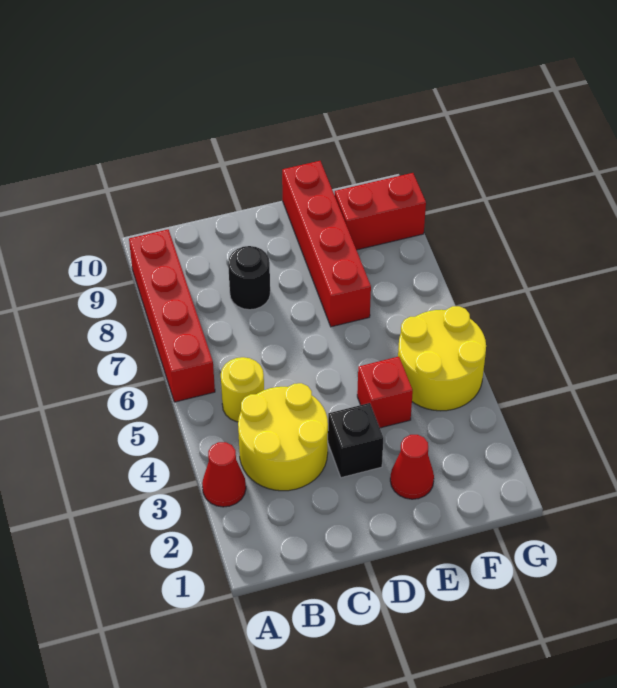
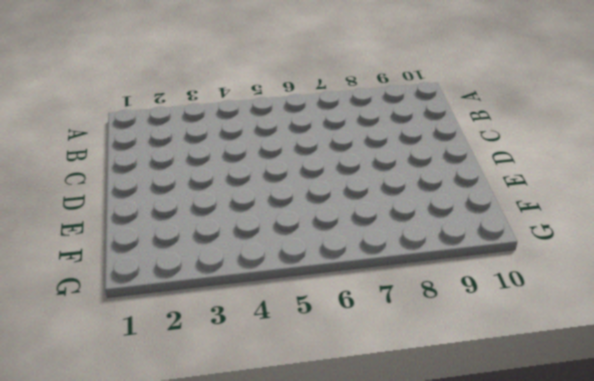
none -> red cone A3 level 1
none -> red brick A6:A9 level 1

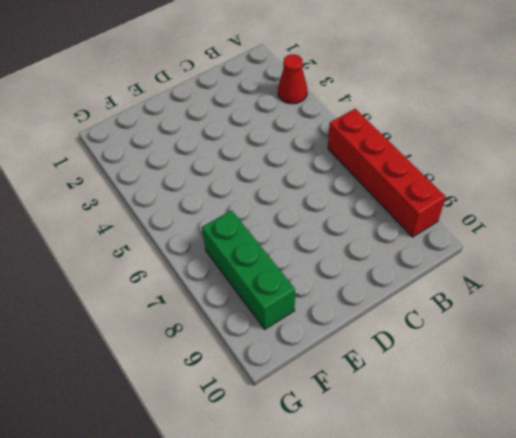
green brick F7:F9 level 1 -> red brick F9:G9 level 1
none -> yellow round brick B3:C4 level 1
none -> yellow round brick B5 level 1

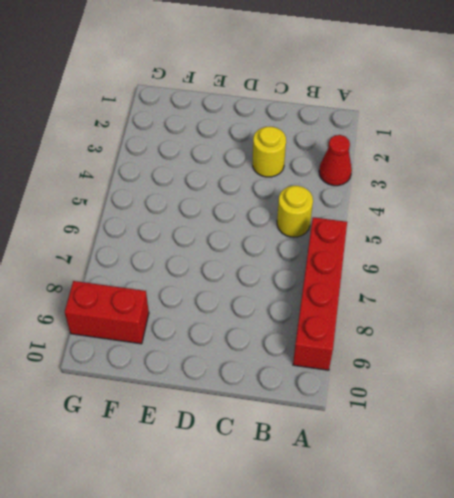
yellow round brick C3 level 1 -> yellow round brick B3:C4 level 1
none -> black round brick C8 level 1
none -> black brick D3 level 1

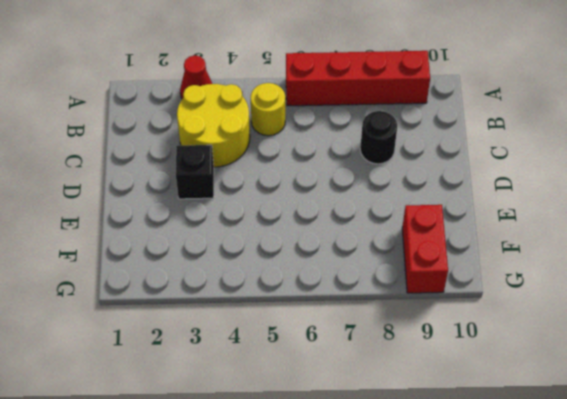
none -> red cone E2 level 1
none -> red brick E4 level 1

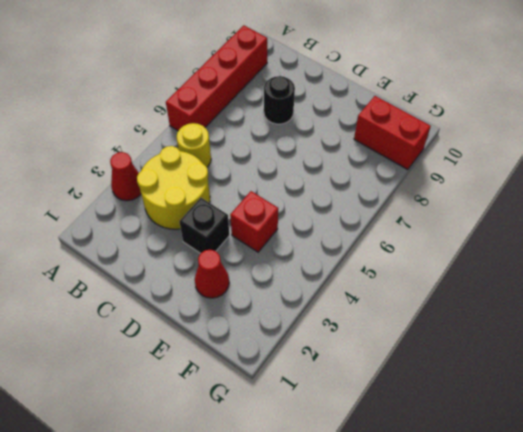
none -> red brick E7:E10 level 1
none -> yellow round brick F4:G5 level 1

